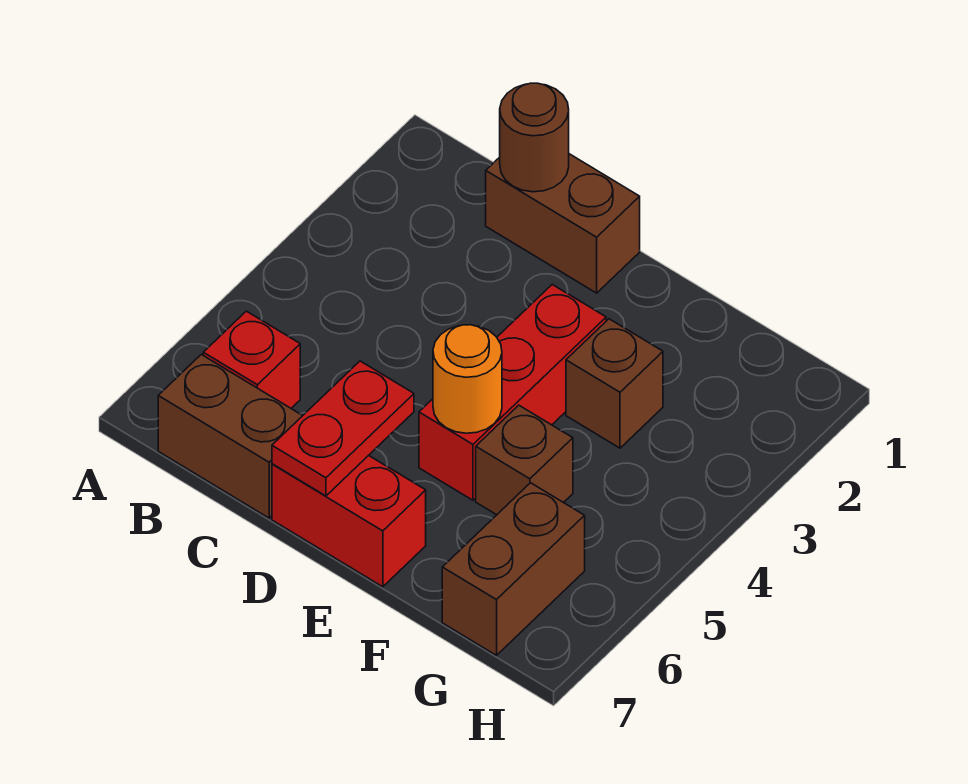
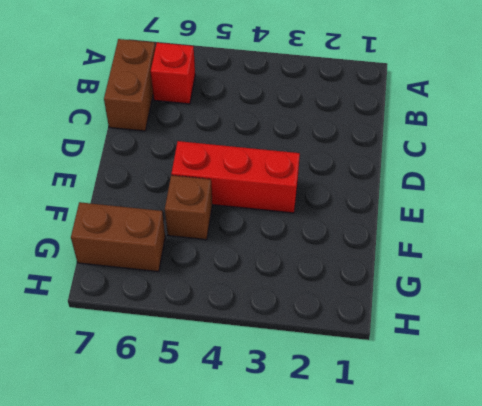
none -> brown brick C1:D1 level 1
none -> red brick D7:E7 level 1

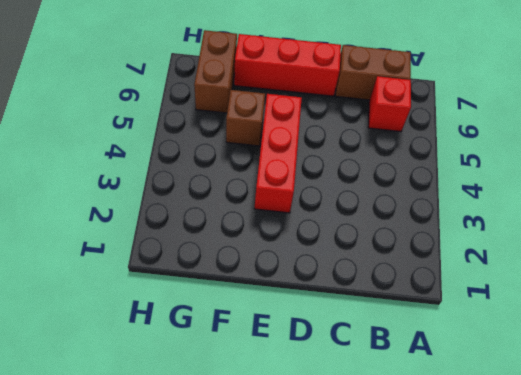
red brick D7:F7 level 1 -> red brick D7:E7 level 1
none -> brown brick C1:D1 level 1
none -> brown brick F3 level 1

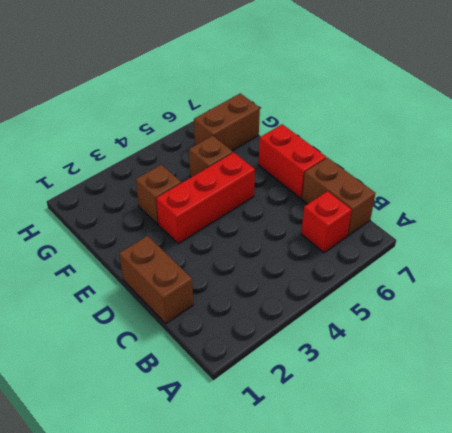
none -> brown round brick C1 level 2
none -> red plate D6:D7 level 2

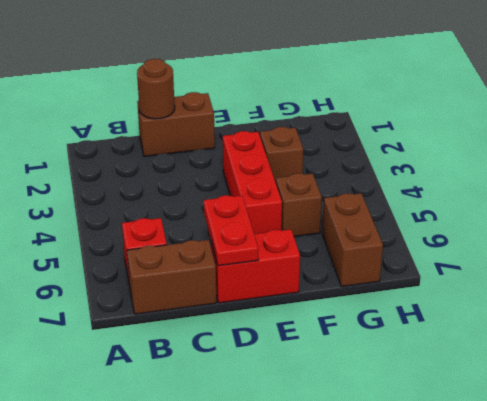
none -> orange round brick E5 level 2

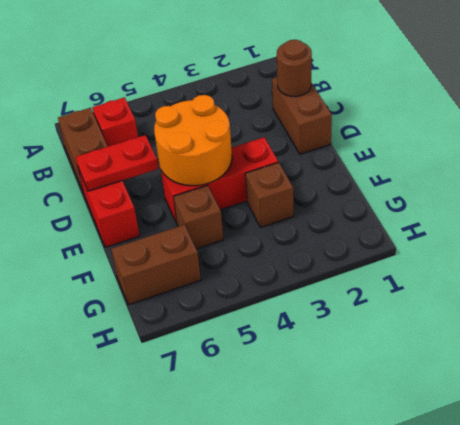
orange round brick D4:E5 level 2 -> orange round brick E5 level 2

